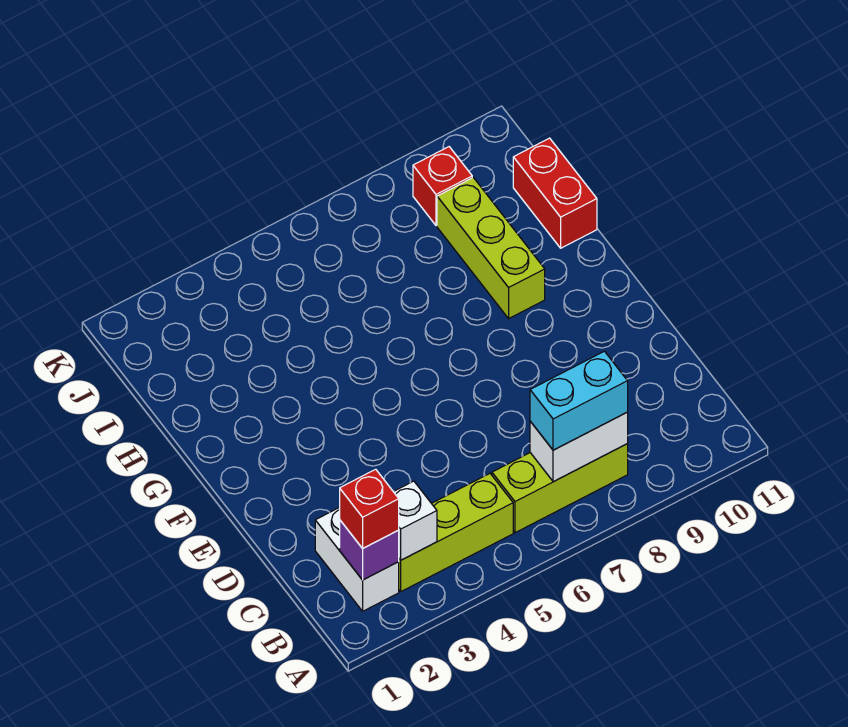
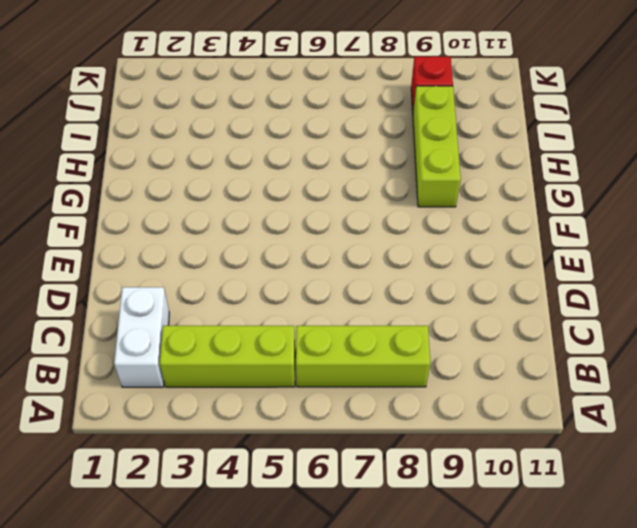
none -> red brick H11:I11 level 1
none -> purple brick B2 level 2

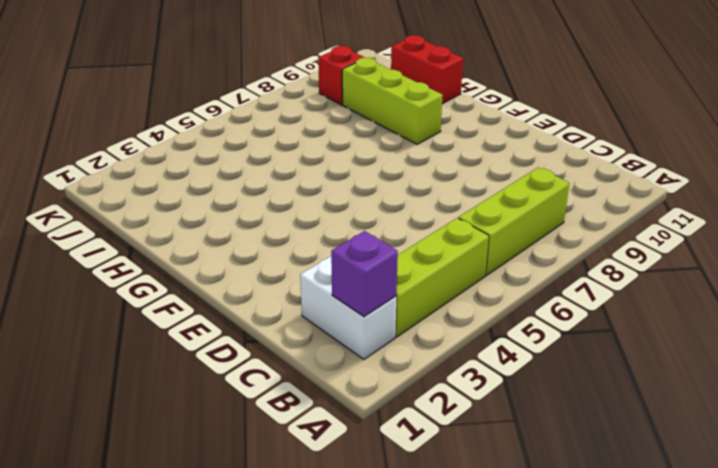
none -> white brick B3 level 2
none -> white brick B7:B8 level 2

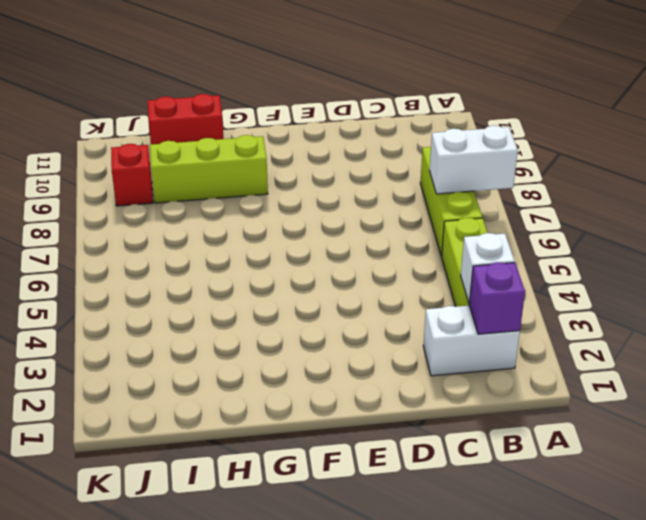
white brick A7:B7 level 2 -> white brick B7:B8 level 2
none -> red brick B2 level 3
none -> cyan brick B7:B8 level 3

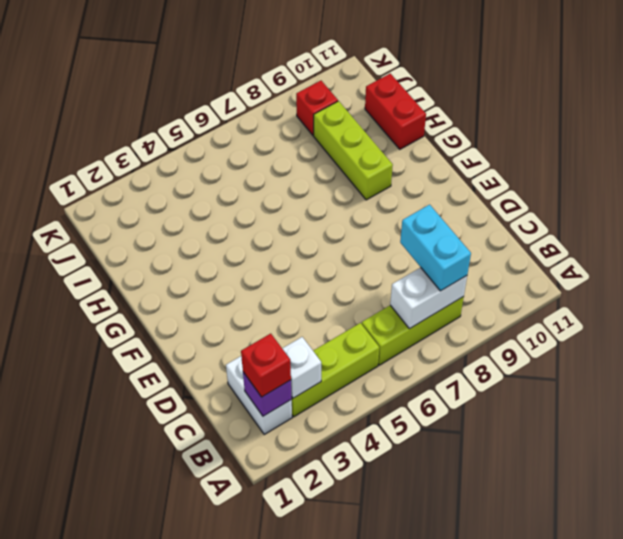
cyan brick B8:C8 level 3 -> cyan brick B7:B8 level 3

